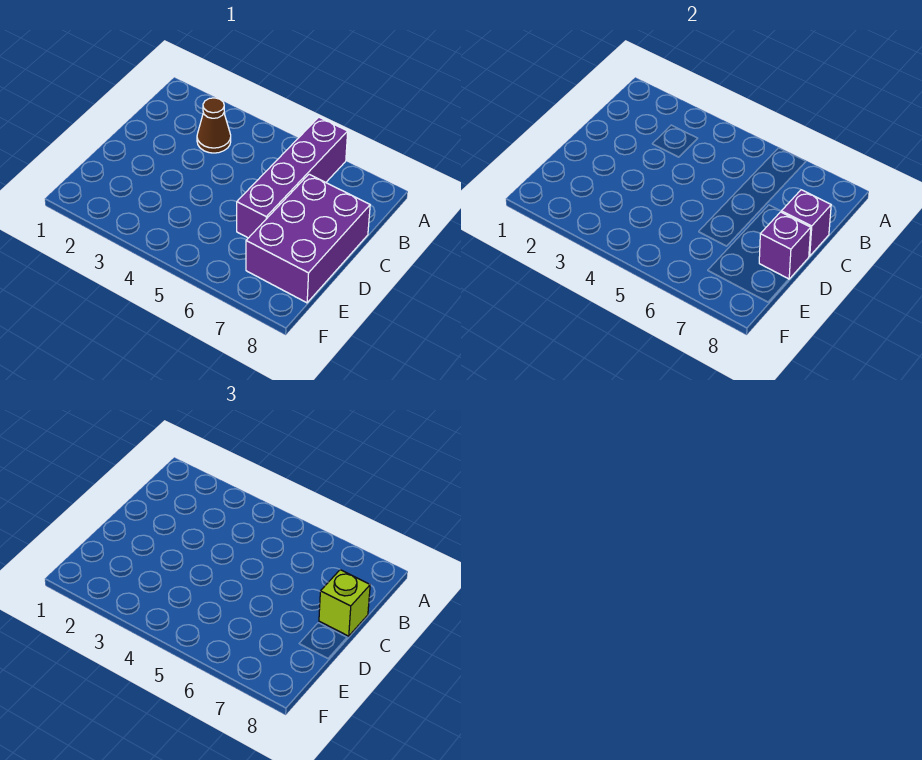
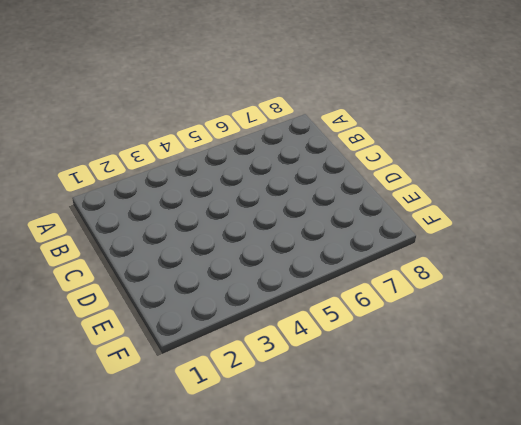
none -> purple brick A6:D6 level 1
none -> brown cone B3 level 1

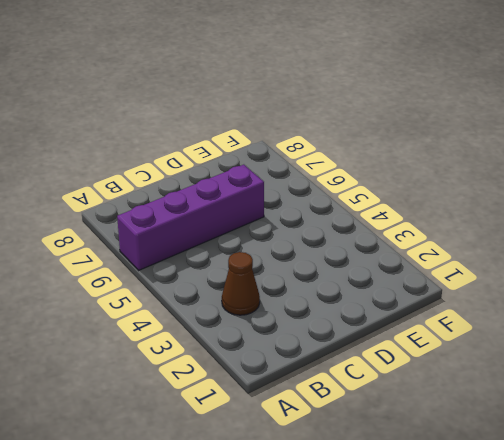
none -> purple brick C7:E8 level 1
none -> purple brick C8 level 2

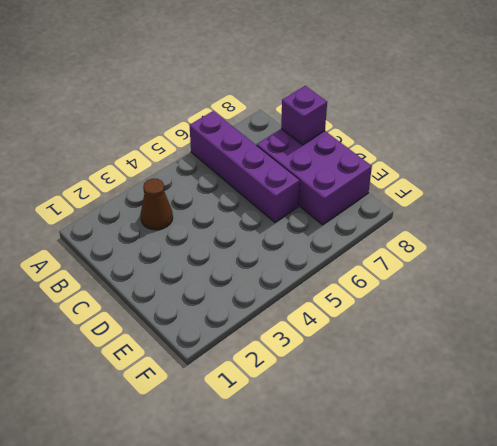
none -> purple brick D8 level 2
none -> lime brick C8 level 3

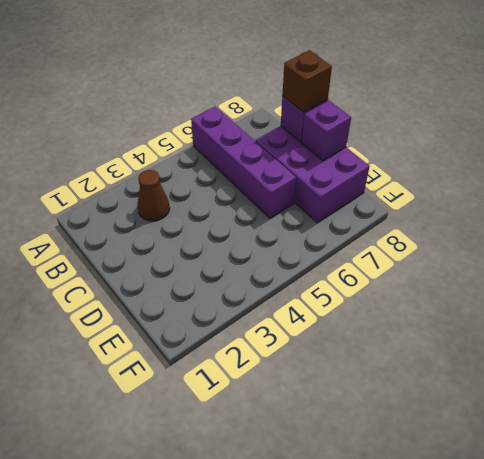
brown brick C8 level 3 -> lime brick C8 level 3

